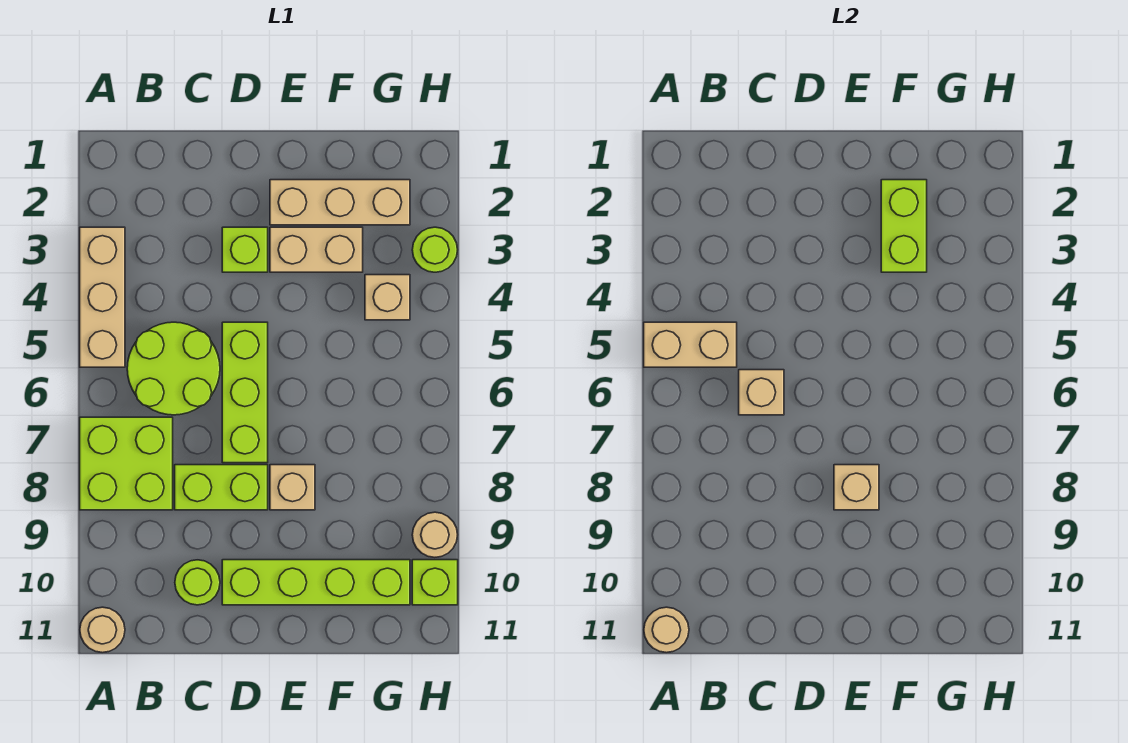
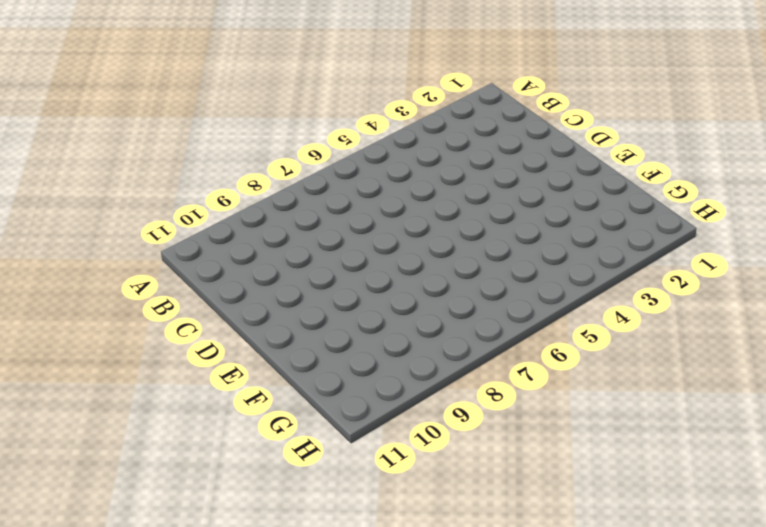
none -> tan brick A3:A5 level 1
none -> lime brick A7:B8 level 1
none -> tan round brick A11 level 1

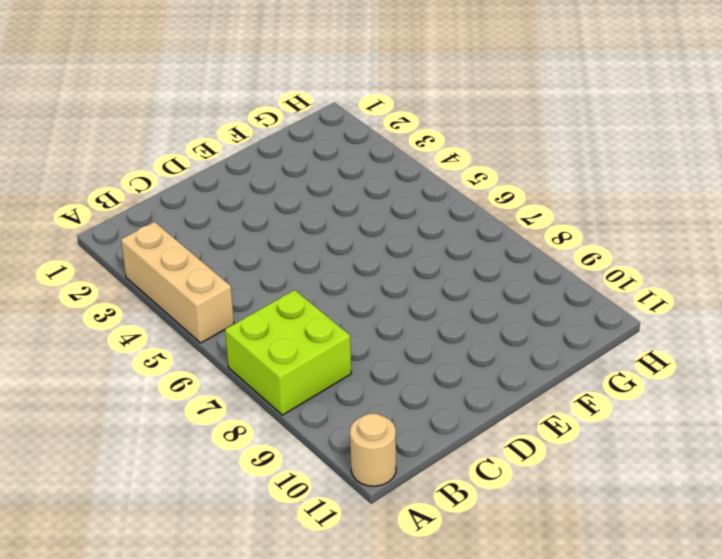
none -> lime round brick B5:C6 level 1
none -> lime brick C8:D8 level 1
none -> lime round brick C10 level 1

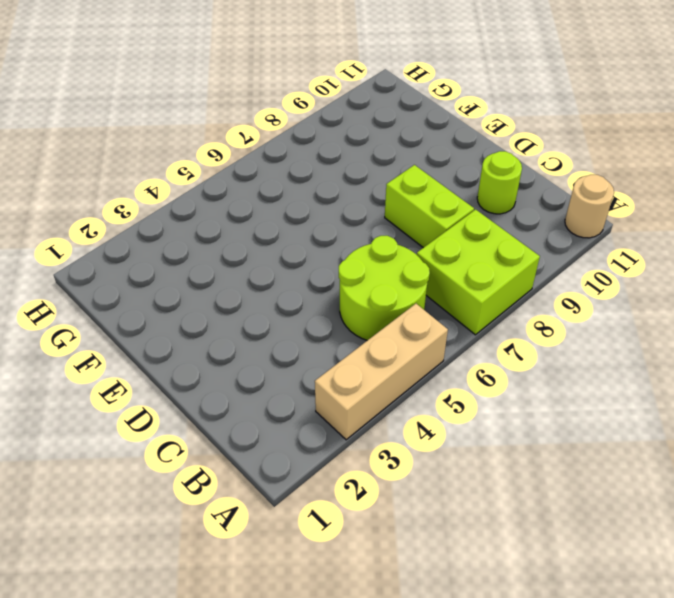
none -> lime brick D3 level 1
none -> lime brick D5:D7 level 1
none -> lime brick D10:G10 level 1

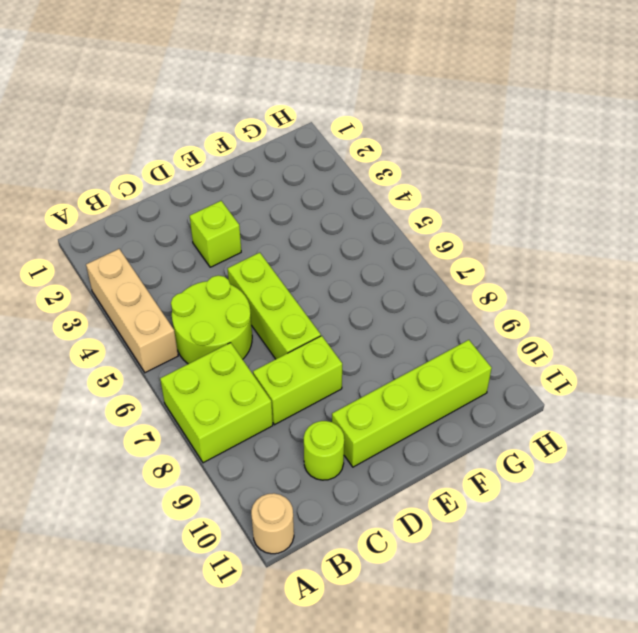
none -> tan brick E2:G2 level 1
none -> tan brick E3:F3 level 1
none -> tan brick E8 level 1

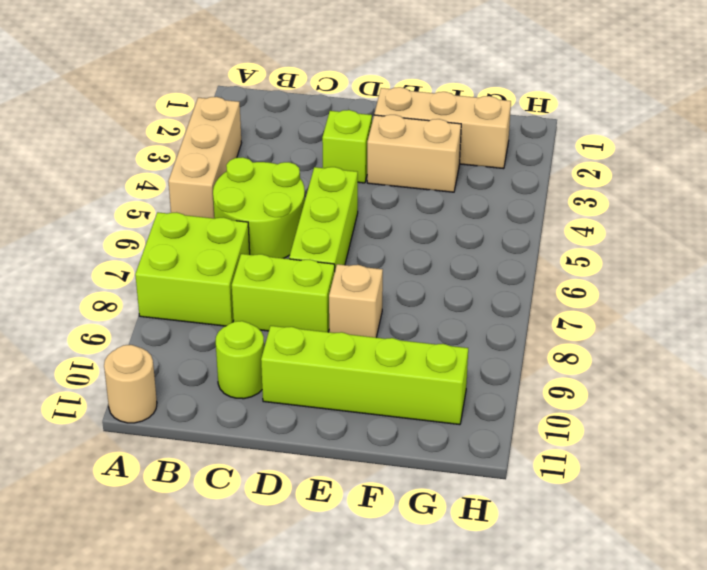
none -> tan brick G4 level 1
none -> lime round brick H3 level 1
none -> tan round brick H9 level 1

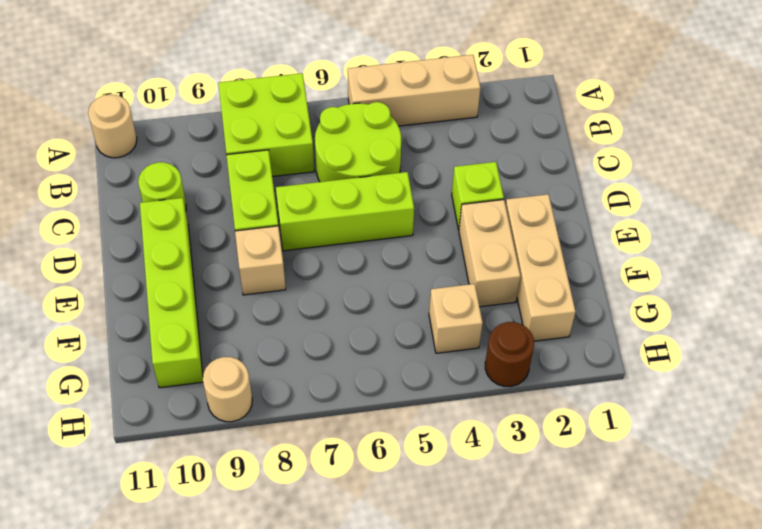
brown round brick H3 level 1 -> lime round brick H3 level 1
none -> lime brick H10 level 1
none -> tan brick A5:B5 level 2
none -> tan round brick A11 level 2

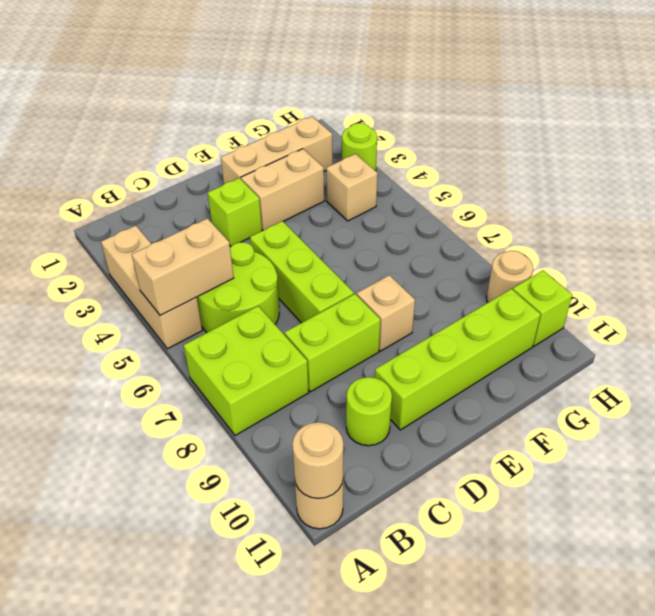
none -> tan brick C6 level 2
none -> tan brick E8 level 2
none -> lime brick F2:F3 level 2

